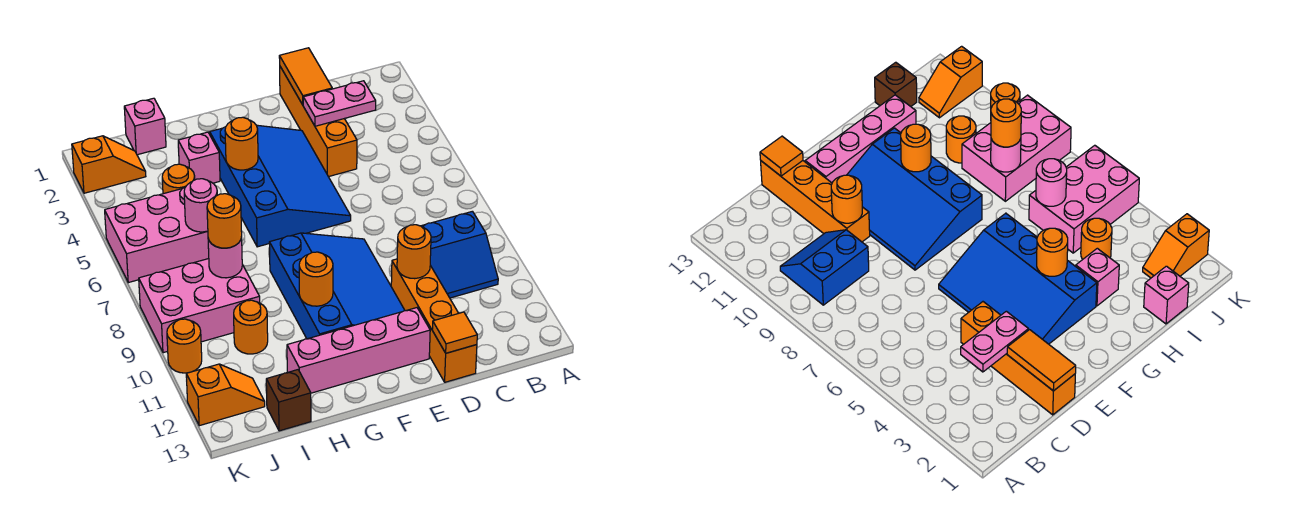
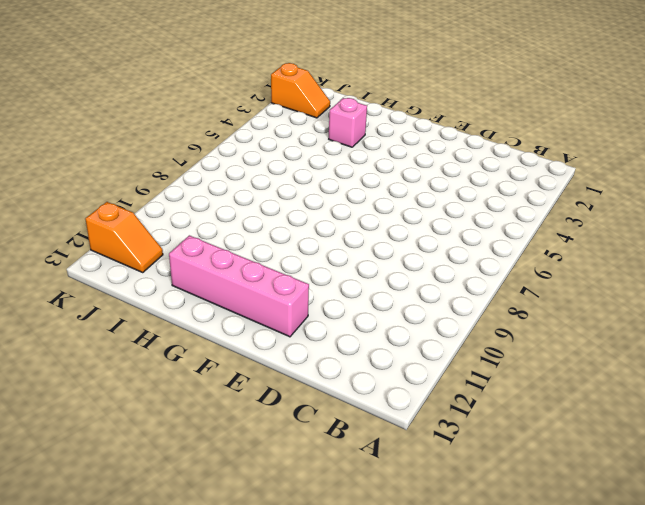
none -> blue slope B9:C10 level 1 top 9
none -> orange brick D1:D4 level 1
none -> orange brick D10:D13 level 1

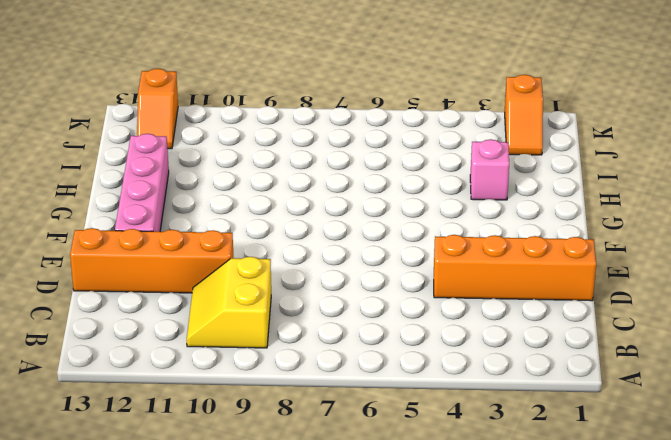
yellow slope B9:C10 level 1 top 9 -> blue slope B9:C10 level 1 top 9
none -> blue slope E3:G6 level 1 top G
none -> blue slope E8:G11 level 1 top G
none -> pink brick I1 level 1

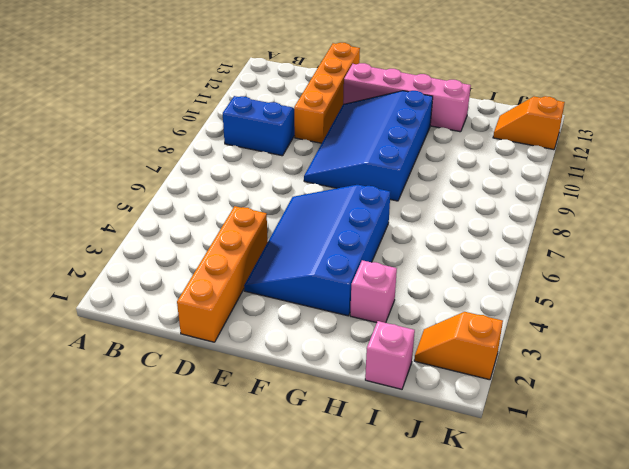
none -> orange round brick I4 level 1
none -> pink brick I5:K6 level 1
none -> pink brick I8:K9 level 1

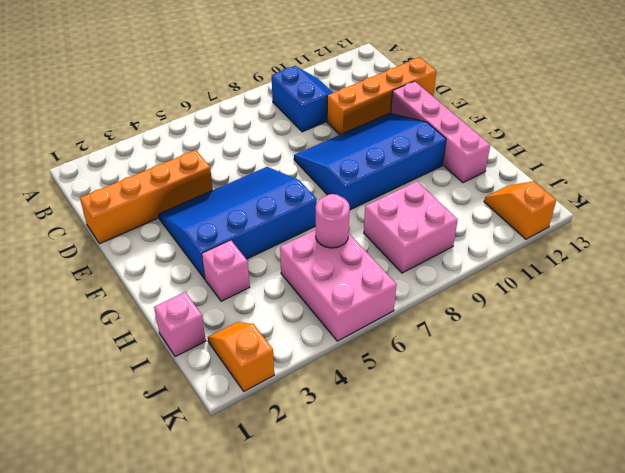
pink brick I8:J9 level 1 -> pink brick I8:K9 level 1
none -> orange round brick I4 level 1
none -> orange round brick I10 level 1
none -> brown brick I13 level 1

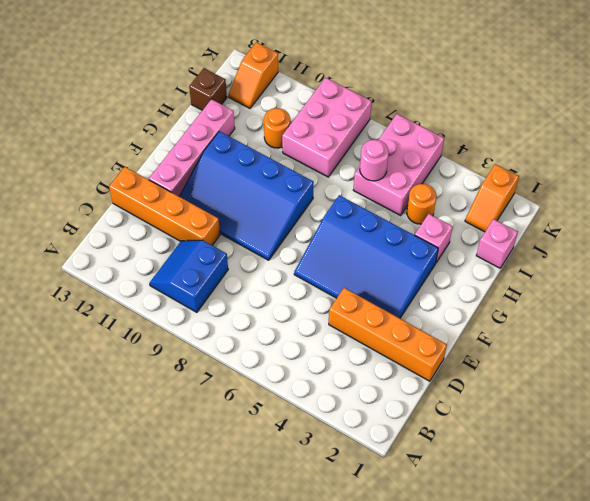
none -> orange round brick K10 level 1
none -> pink plate C3:D3 level 2
none -> orange tile D1:D2 level 2

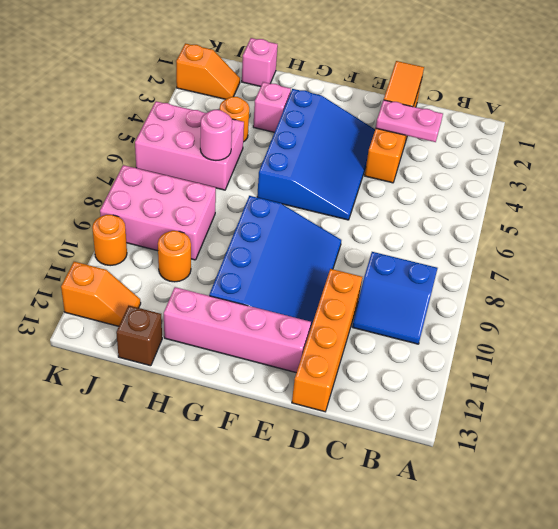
none -> orange round brick D10 level 2
none -> orange tile D13 level 2
none -> orange round brick G4 level 2

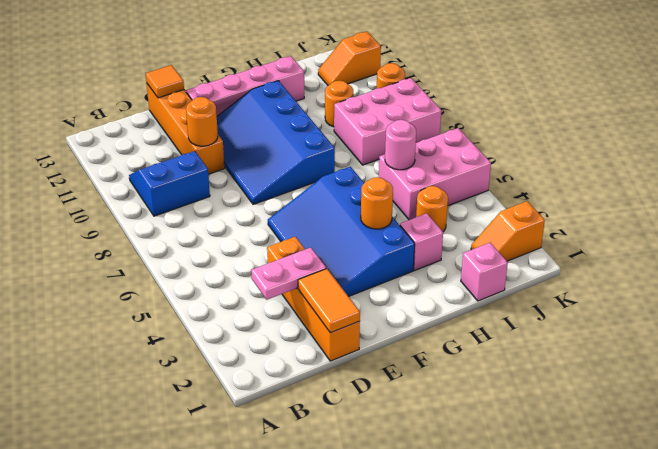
none -> brown brick I13 level 1
none -> orange round brick G10 level 2
none -> pink round brick I8 level 2

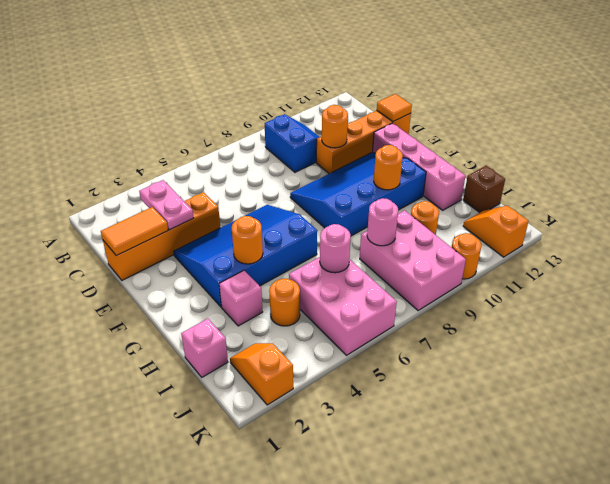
none -> orange round brick I8 level 3

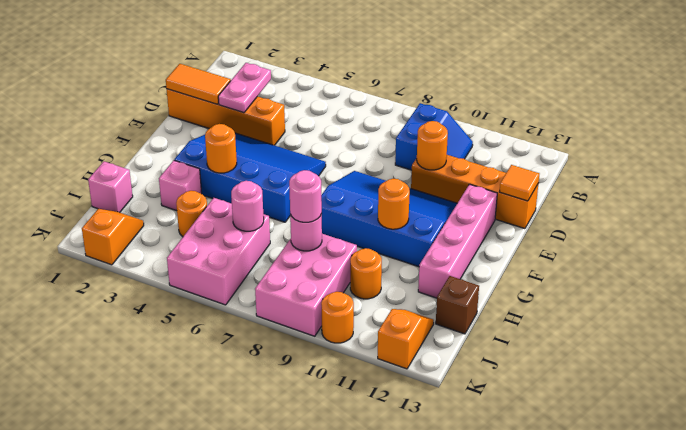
pink round brick I8 level 3 -> orange round brick I8 level 3

